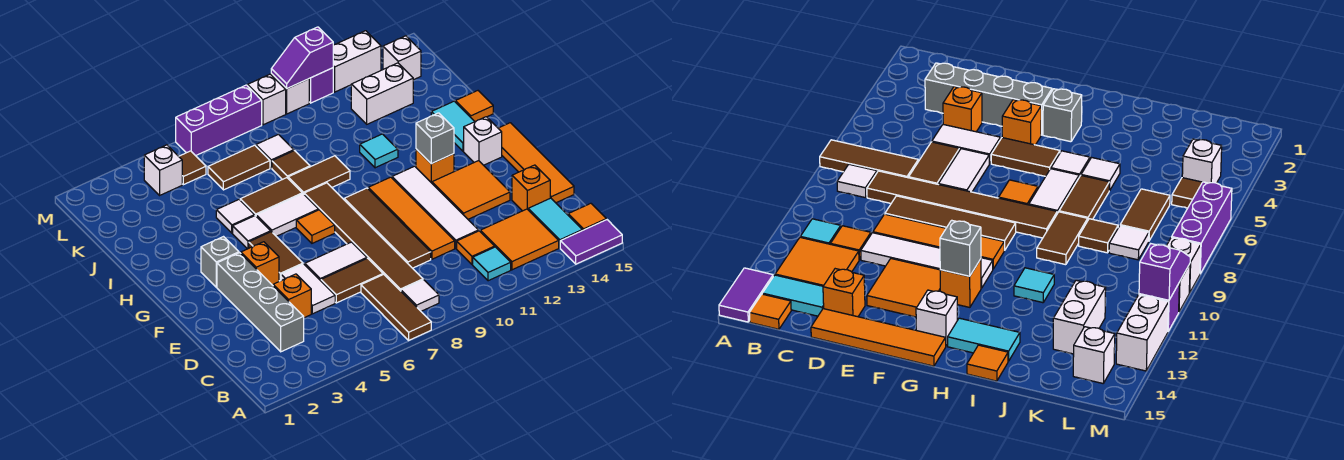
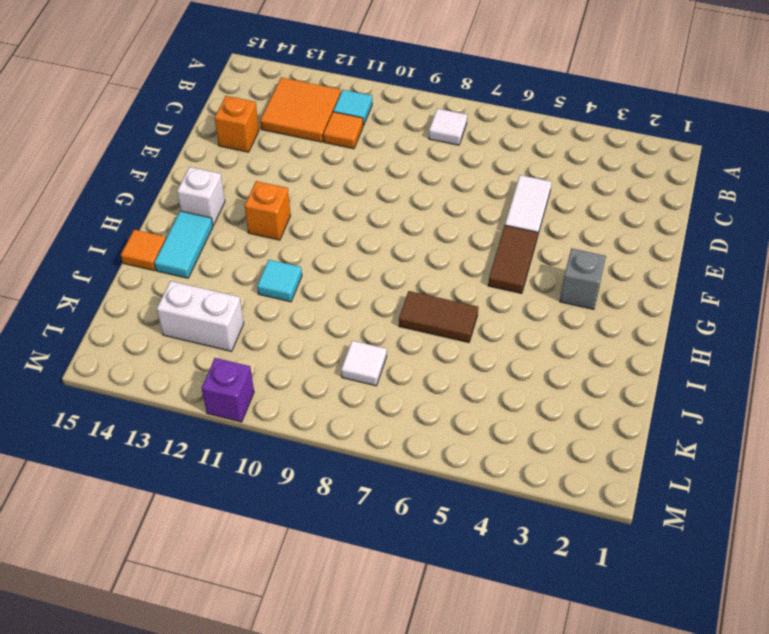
none -> brown tile A7:C7 level 1
none -> purple tile A14:A15 level 1
none -> cyan tile B14:C14 level 1
none -> orange tile B15 level 1

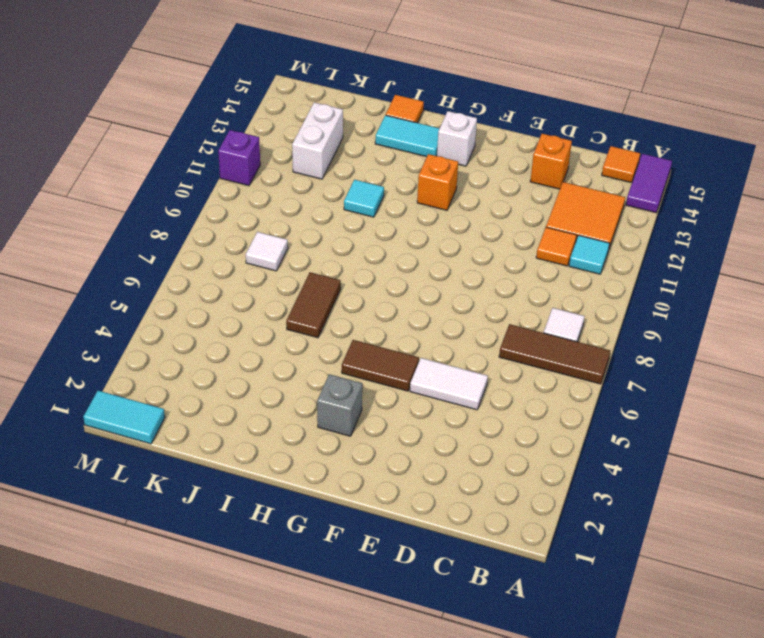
cyan tile L1:M1 level 1 -> cyan tile B14:C14 level 1
none -> grey brick C3:F3 level 1
none -> brown tile C8:H8 level 1
none -> orange brick D4 level 1
none -> brown tile D6:D7 level 1

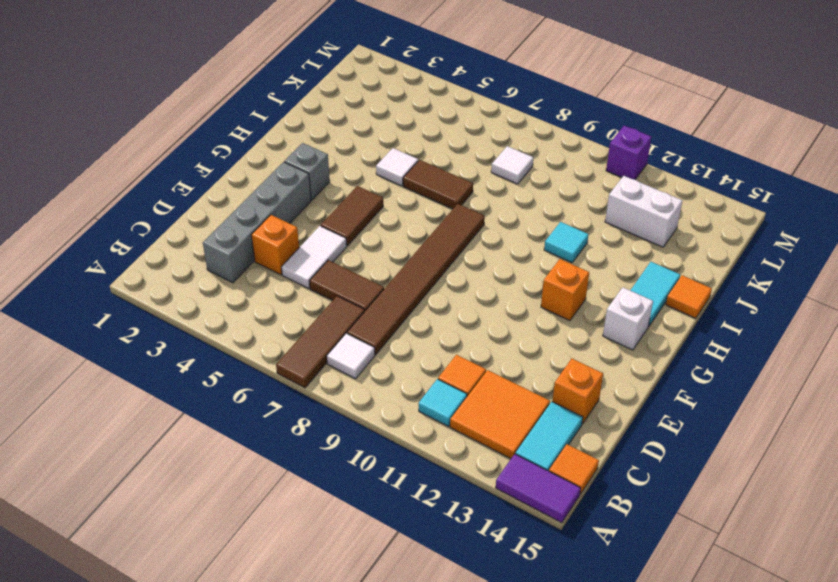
none -> brown tile D9:G9 level 1
none -> orange tile D10:G10 level 1
none -> white tile D11:G11 level 1
none -> orange tile D15:G15 level 1

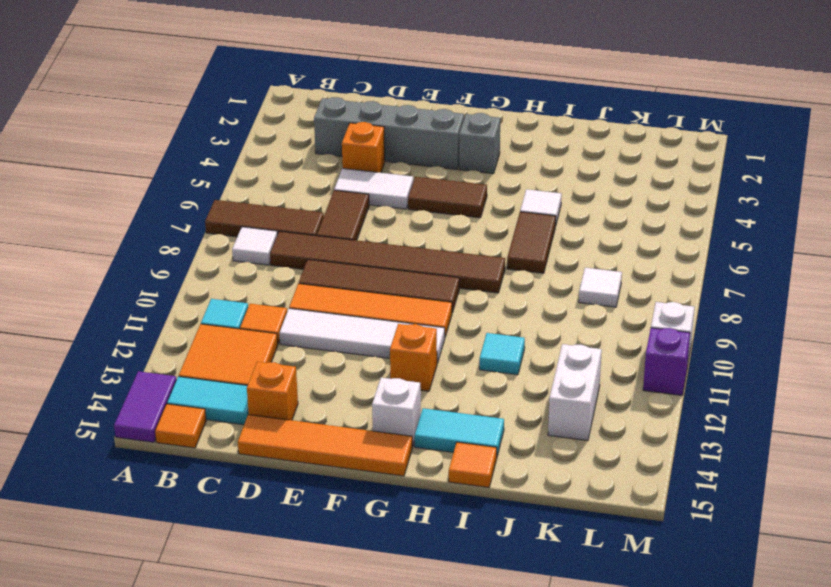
none -> white tile E6:E7 level 1
none -> orange tile E12:F13 level 1
none -> orange brick F4 level 1
none -> orange tile G7 level 1

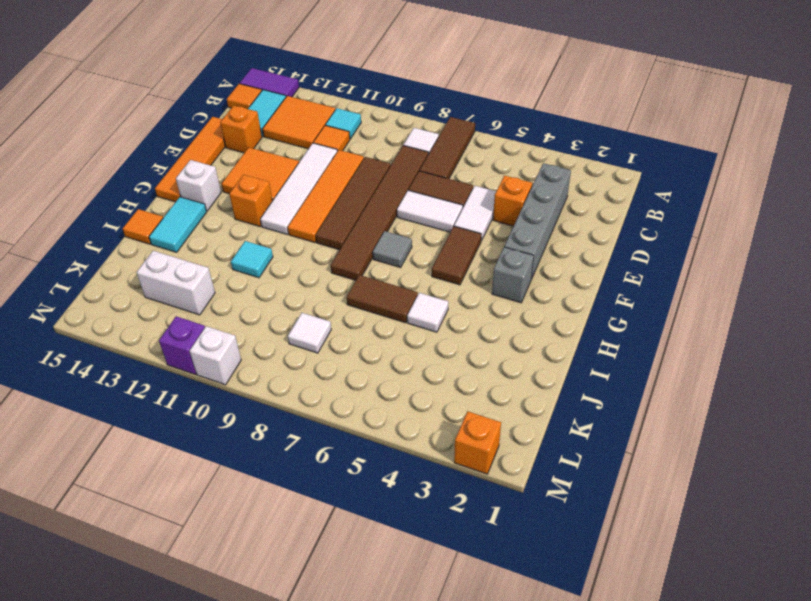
grey tile G7 level 1 -> orange tile G7 level 1
orange brick M2 level 1 -> orange brick F4 level 1
none -> white tile H5 level 1
none -> white tile H6:H7 level 1
none -> brown tile I8:I9 level 1
none -> brown tile J8 level 1

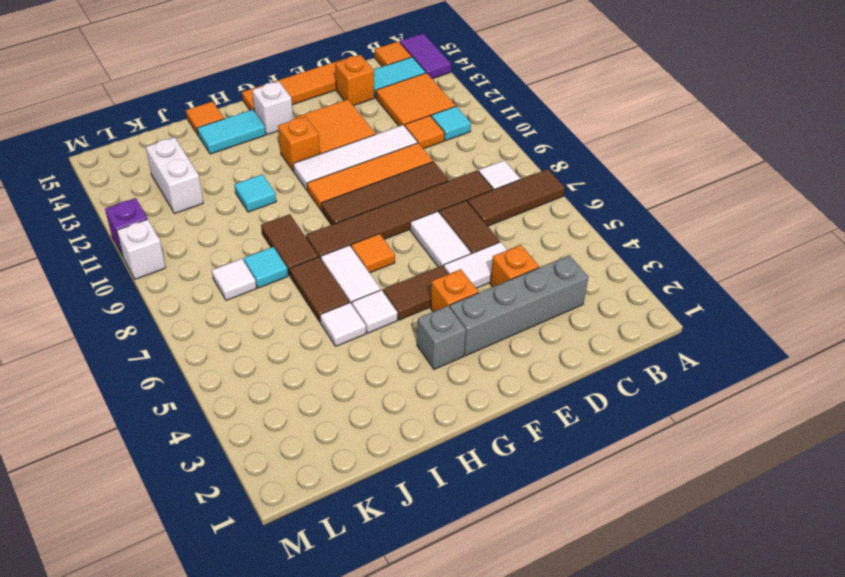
cyan tile J8 level 1 -> brown tile J8 level 1
none -> brown tile K6:K7 level 1
none -> white brick L4 level 1
none -> brown tile L5 level 1
none -> white brick L14 level 1

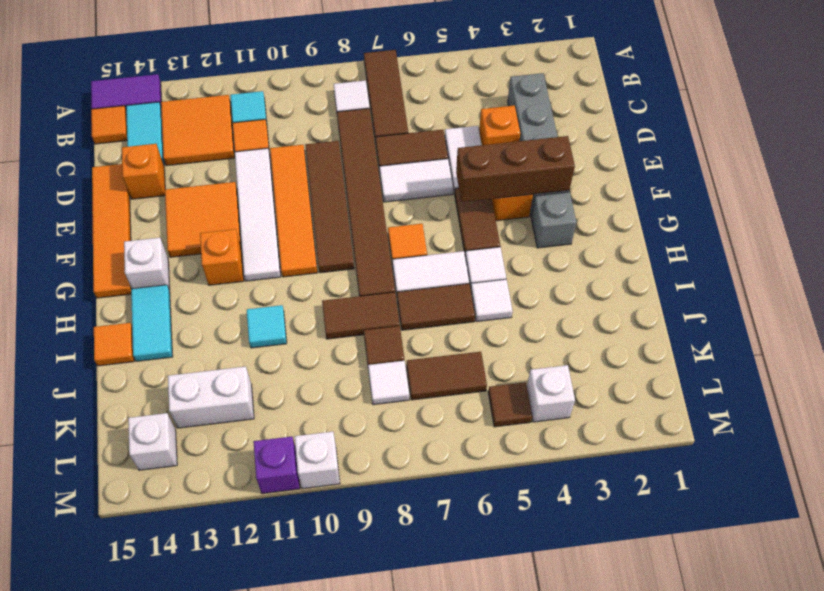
brown brick F3:F5 level 2 -> none
none -> purple brick M6:M8 level 1
none -> white brick M9 level 1
none -> white brick M12:M13 level 1
none -> grey brick G12 level 2

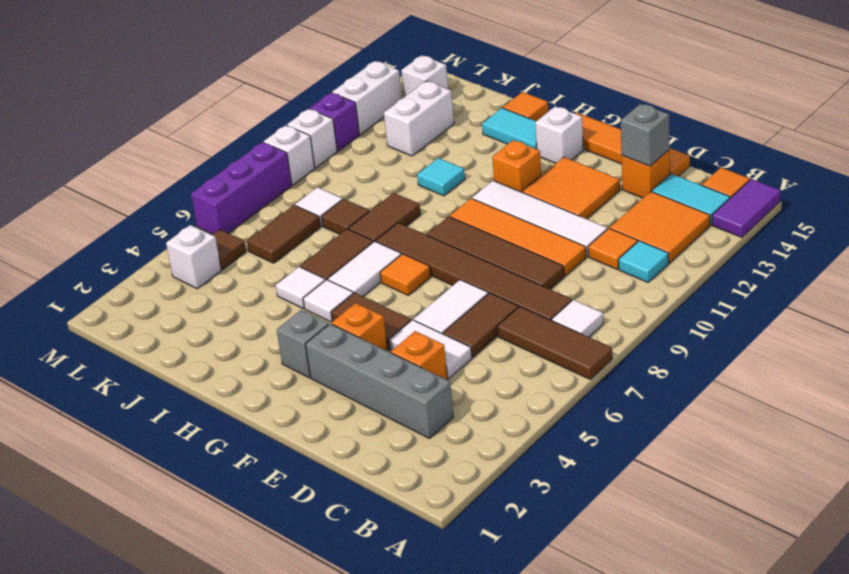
grey brick D14 level 2 -> grey brick G12 level 2
none -> purple slope M10:M11 level 2 top 11

